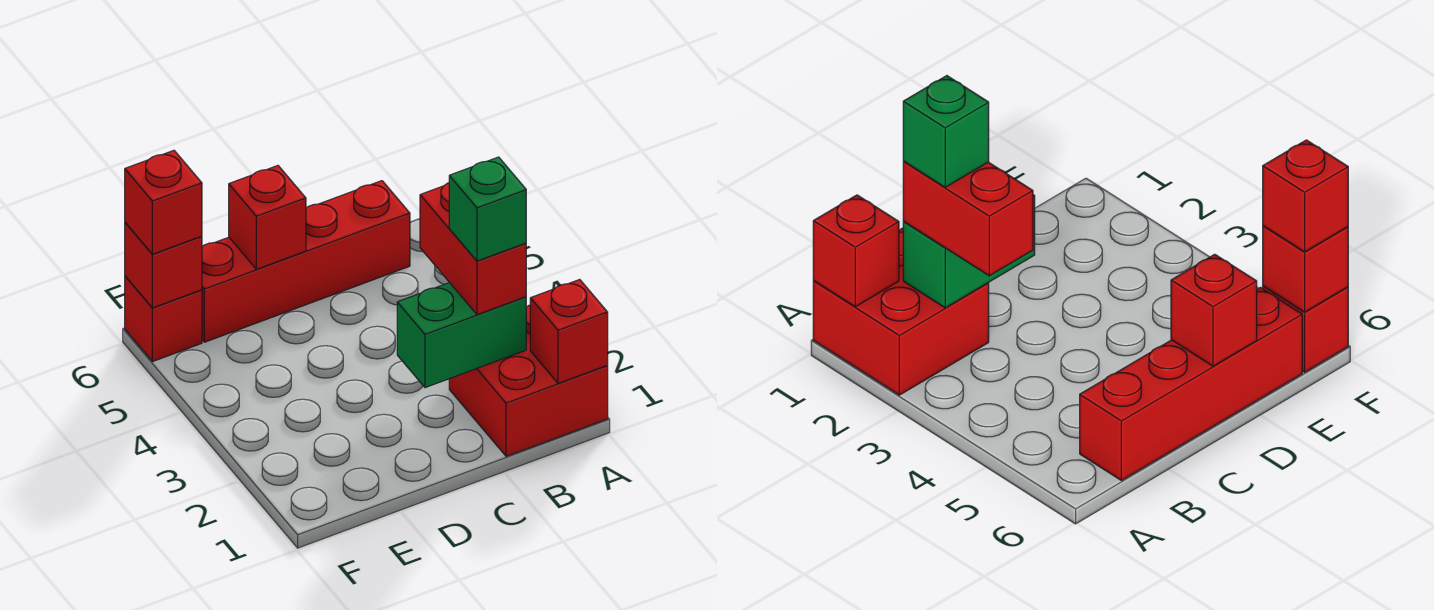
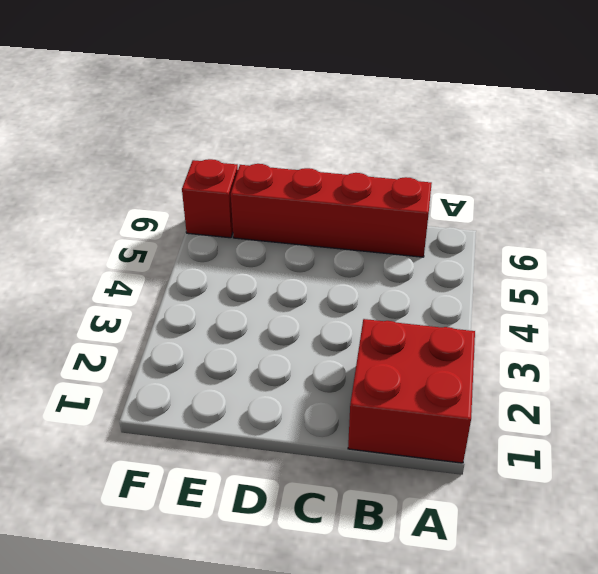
none -> red brick A1 level 2
none -> green brick B2:C2 level 2

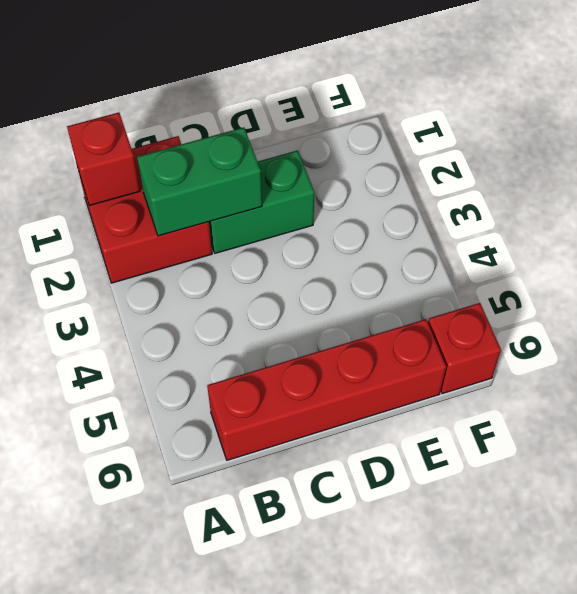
green brick C2:D2 level 1 -> none
none -> red brick D6 level 2
none -> red brick F6 level 2

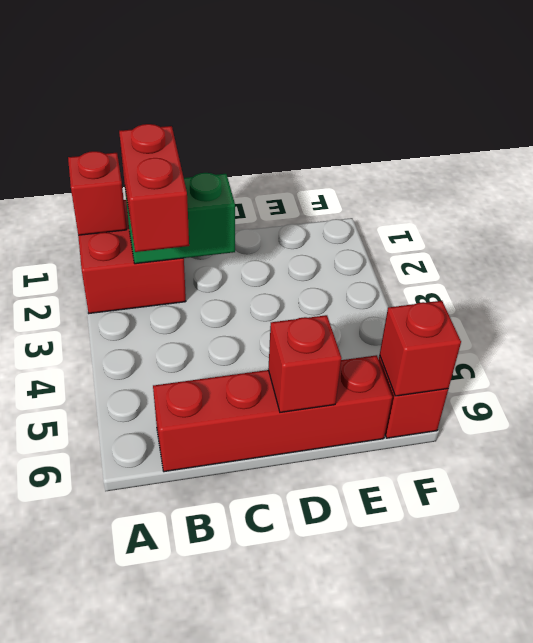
none -> red brick F6 level 3
none -> green brick B2 level 4

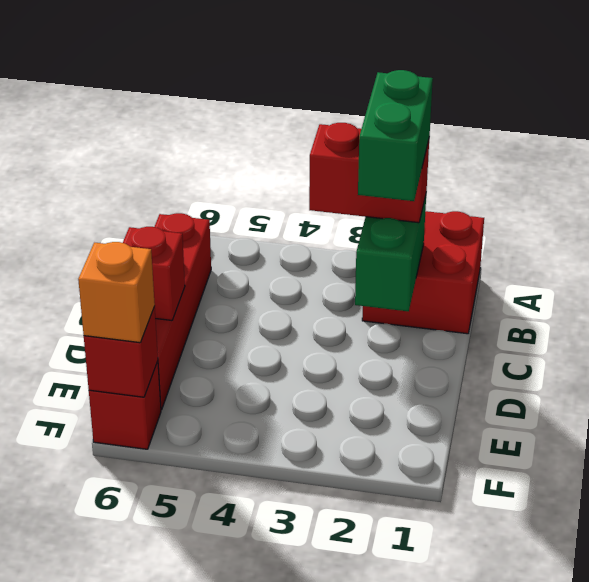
green brick B2:C2 level 4 -> green brick B2 level 4
orange brick F6 level 3 -> red brick F6 level 3
none -> red brick A1 level 2

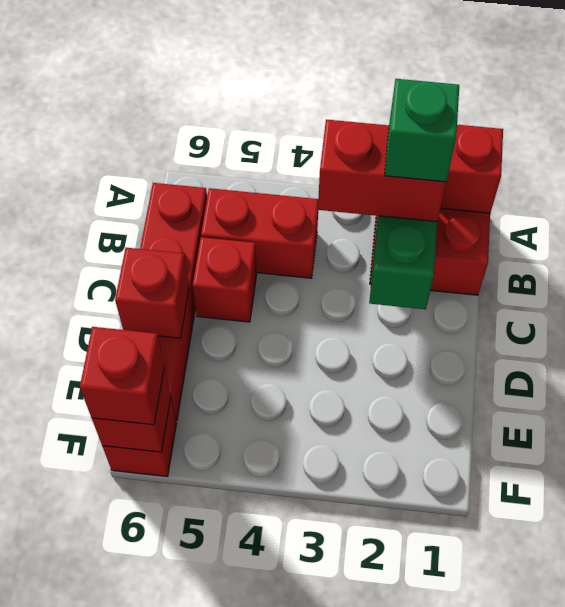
red brick B4:B5 level 1 -> none
red brick C5 level 1 -> none

